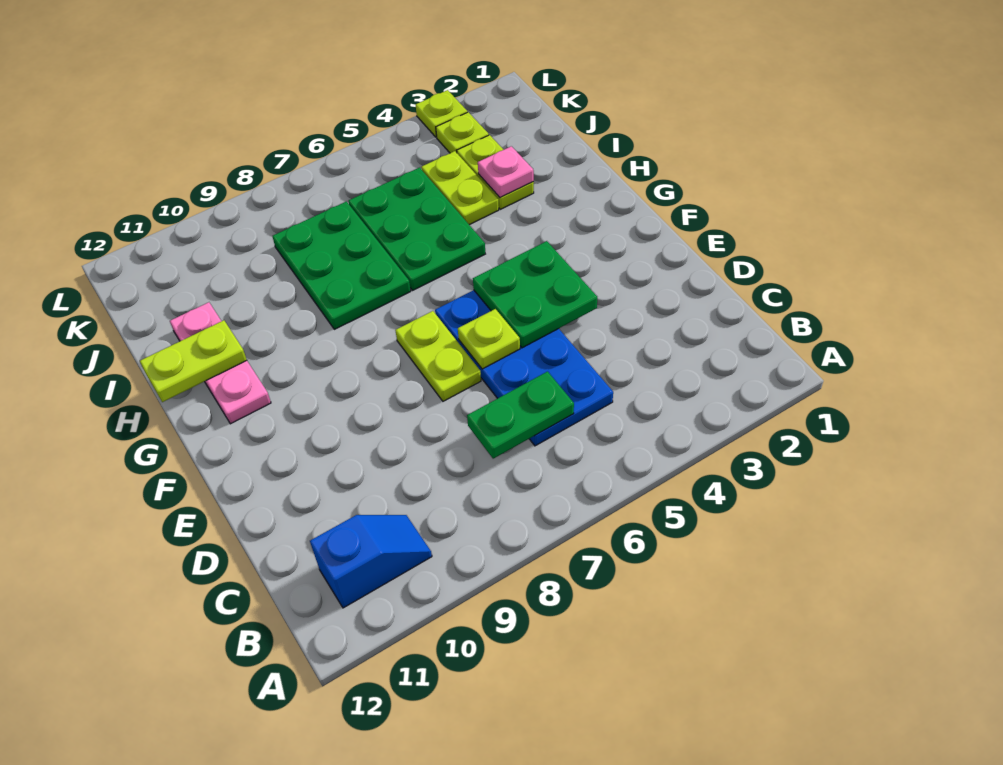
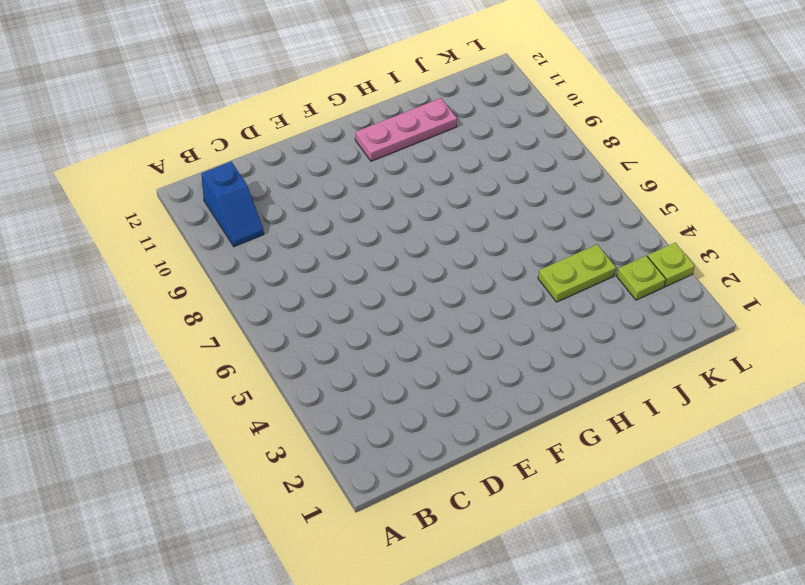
none -> blue plate C5:F6 level 1
none -> lime plate E7:F7 level 1
none -> green plate H5:J6 level 1

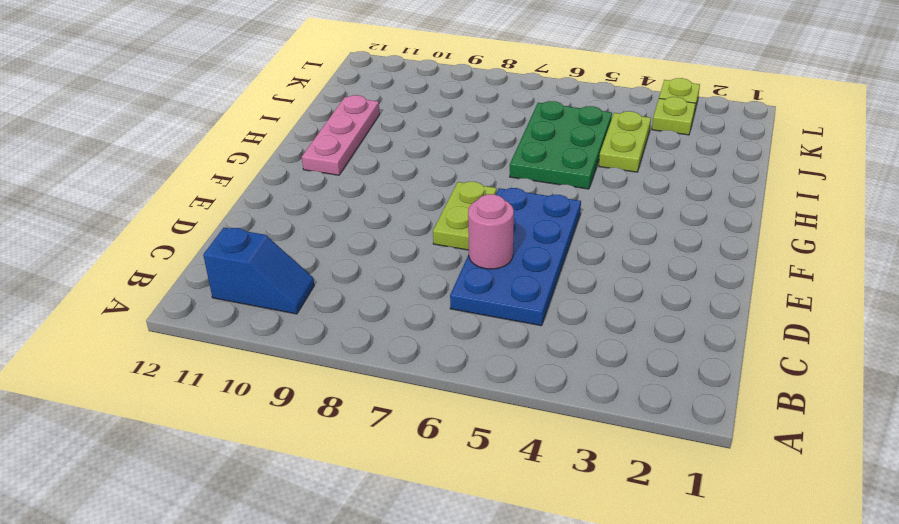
pink round brick D6 level 2 -> none
none -> green plate H7:J8 level 1
none -> lime plate I3:J3 level 1
none -> green plate C6:C7 level 2

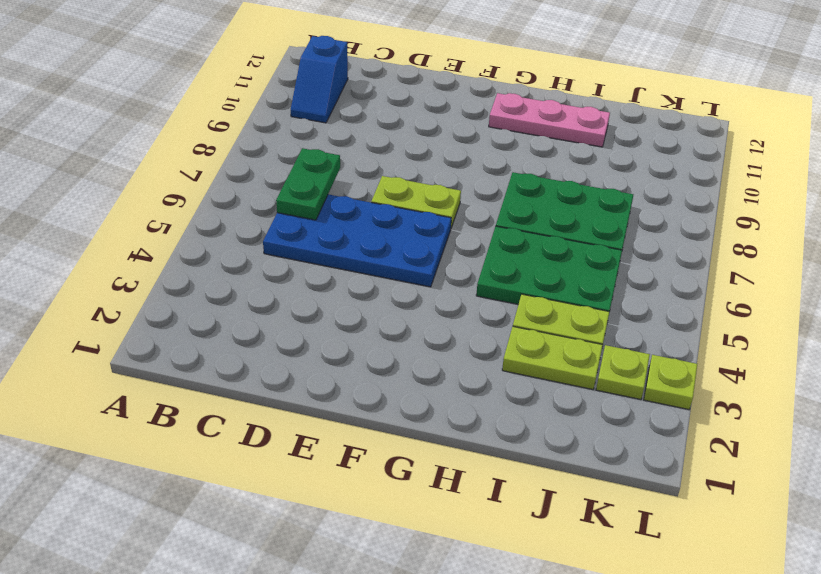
none -> green plate E4:F5 level 2
none -> lime plate E6 level 2
none -> lime plate H11:H12 level 2

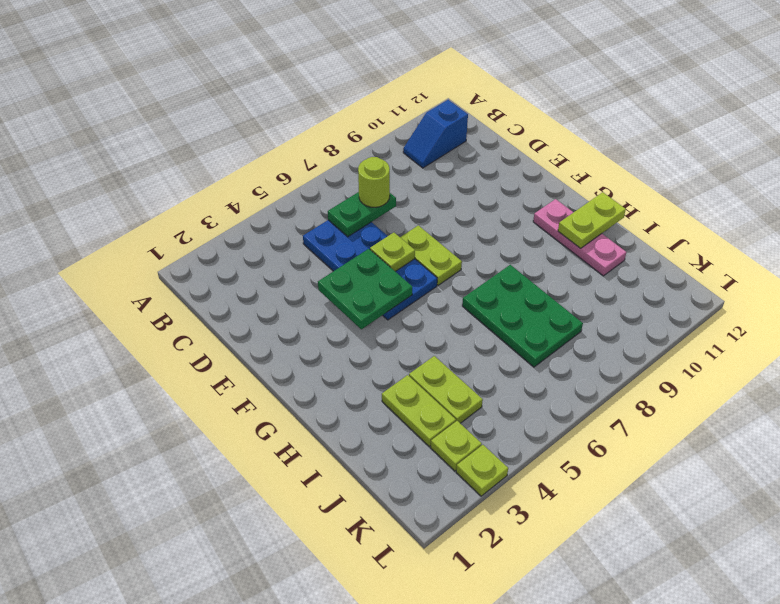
lime round brick C7 level 3 -> none
none -> green plate H5:J6 level 1
none -> pink plate I3 level 2

